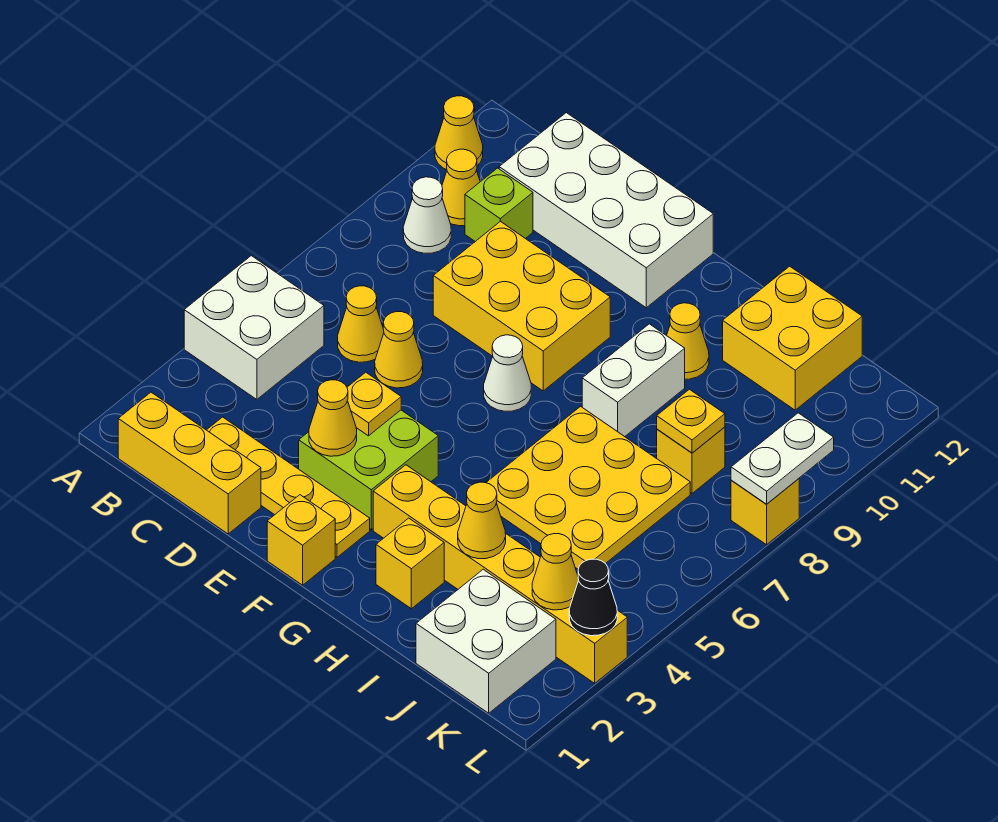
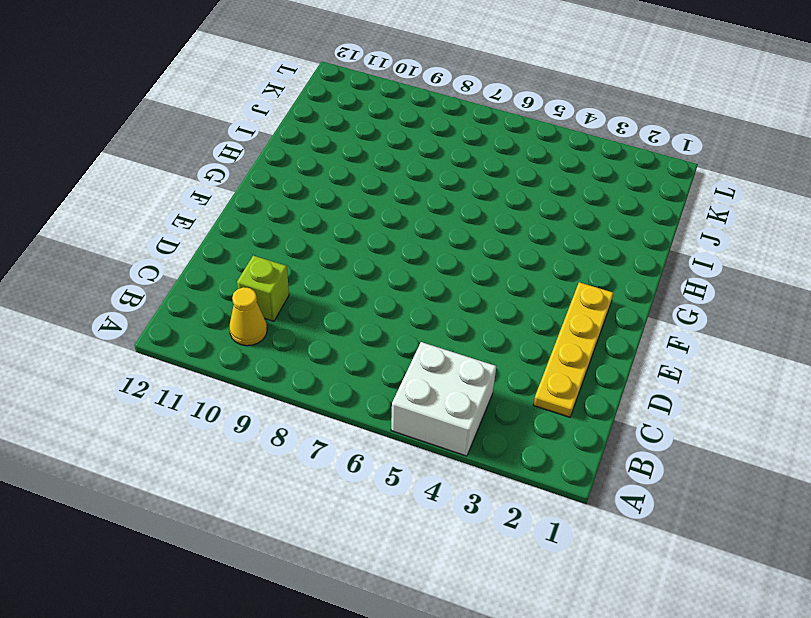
none -> yellow cone A11 level 1
none -> yellow brick B1:D1 level 1
none -> white cone B9 level 1
none -> yellow cone C6 level 1

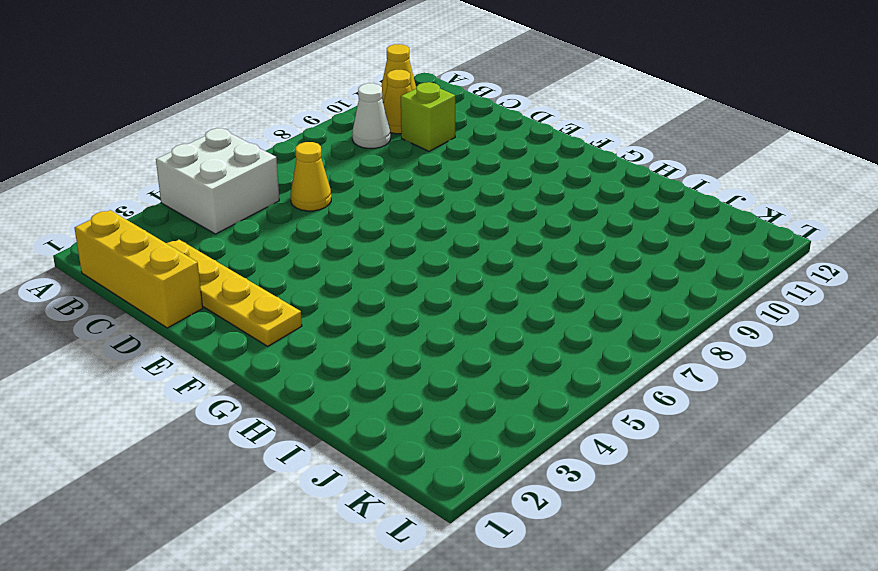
none -> white brick C11:F12 level 1
none -> yellow cone D6 level 1
none -> yellow brick D8:F9 level 1
none -> lime brick E3:F4 level 1

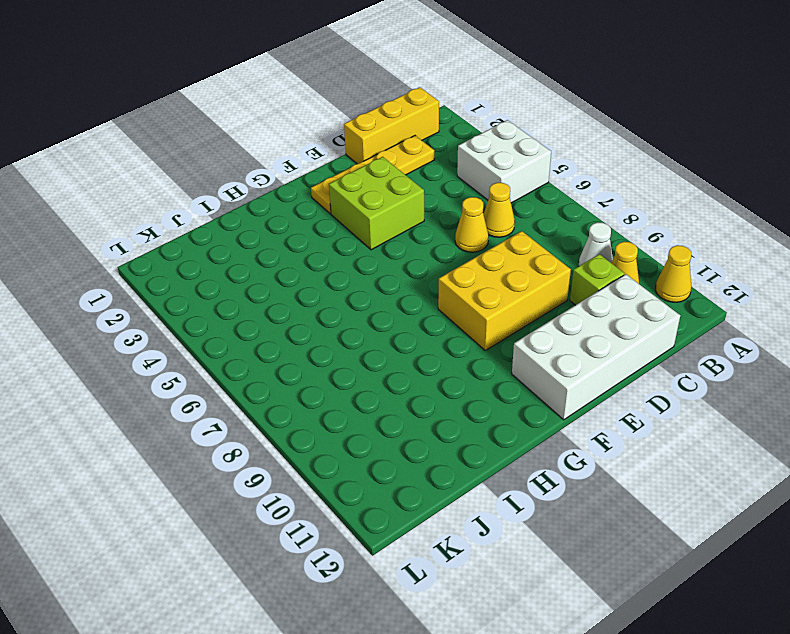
none -> yellow brick F1 level 1
none -> white cone F7 level 1
none -> yellow brick G3:L3 level 1
none -> yellow brick H2 level 1

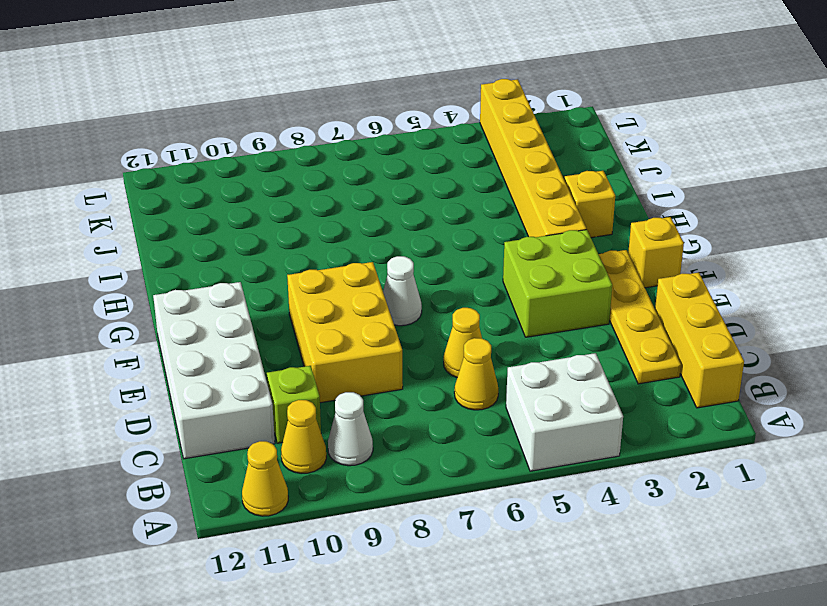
none -> yellow plate H5:J7 level 1
none -> white brick H8:H9 level 1
none -> yellow cone H10 level 1
none -> yellow brick I11:J12 level 1

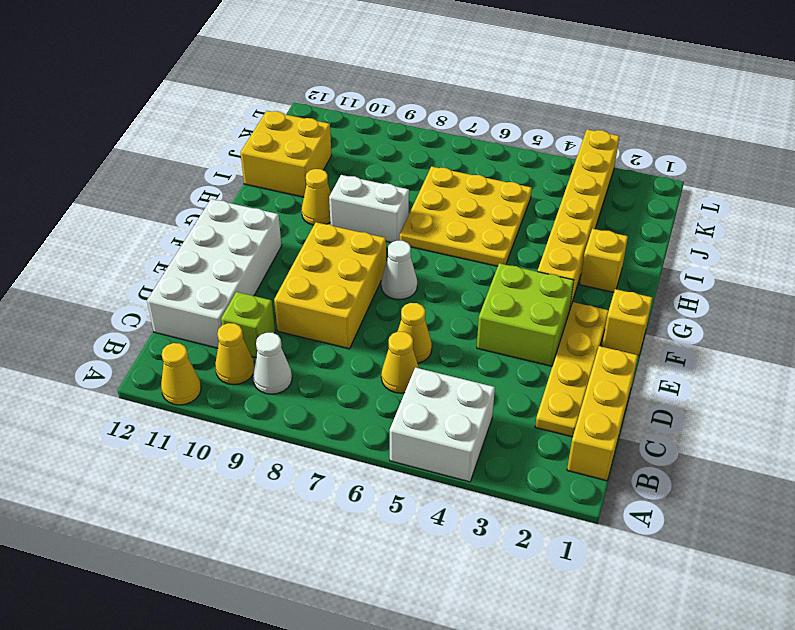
none -> white brick J1:K2 level 1
none -> yellow brick J8 level 1
none -> yellow brick L8 level 1
none -> yellow cone E3 level 2

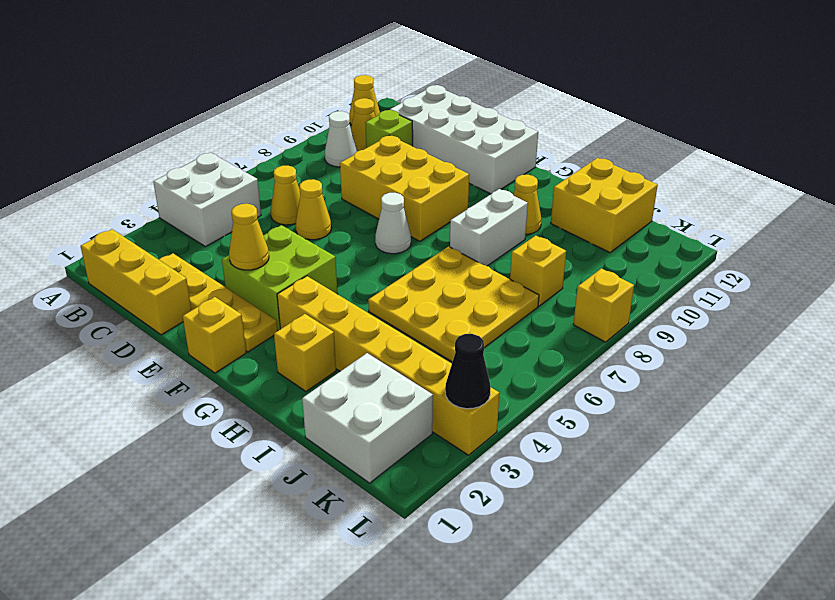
none -> yellow plate E4 level 2
none -> yellow cone I3 level 2
none -> yellow plate J8 level 2
none -> yellow cone K3 level 2

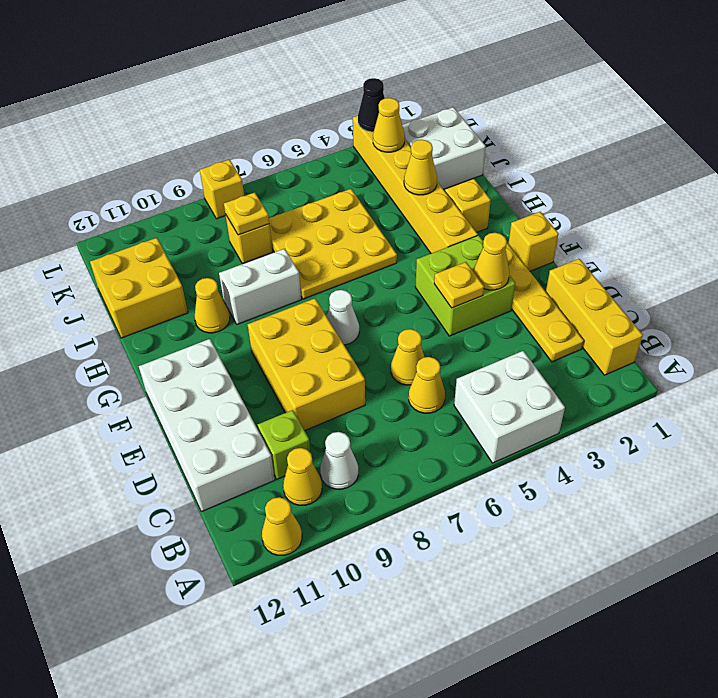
none -> white plate L8:L9 level 2

